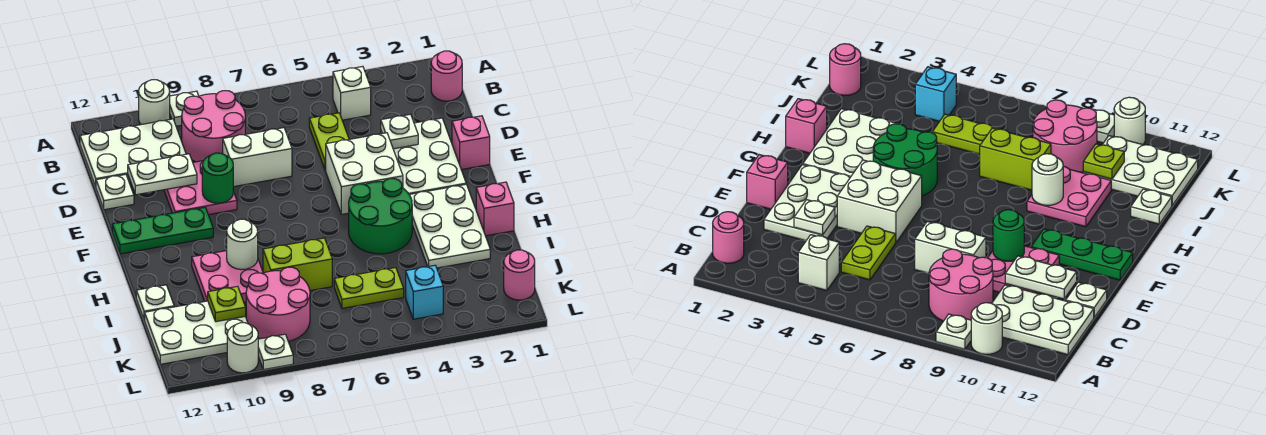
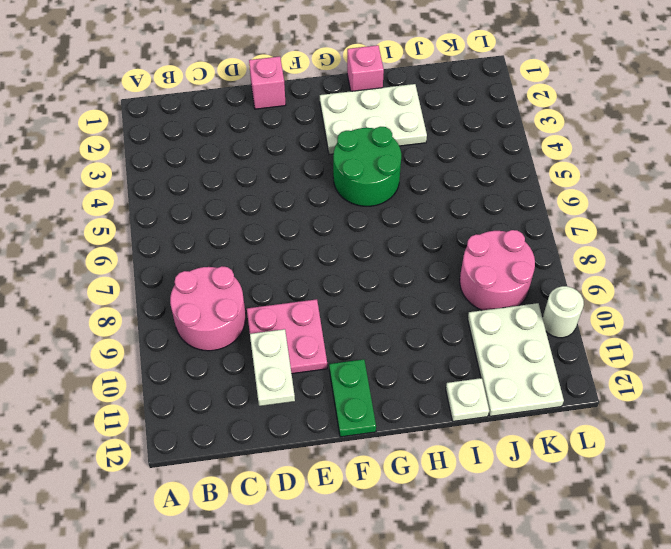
green plate F11:F12 level 1 -> green plate F10:F12 level 1
none -> white plate A9 level 1
none -> white round brick A10 level 1
none -> pink round brick B1 level 1
none -> white brick B4 level 1

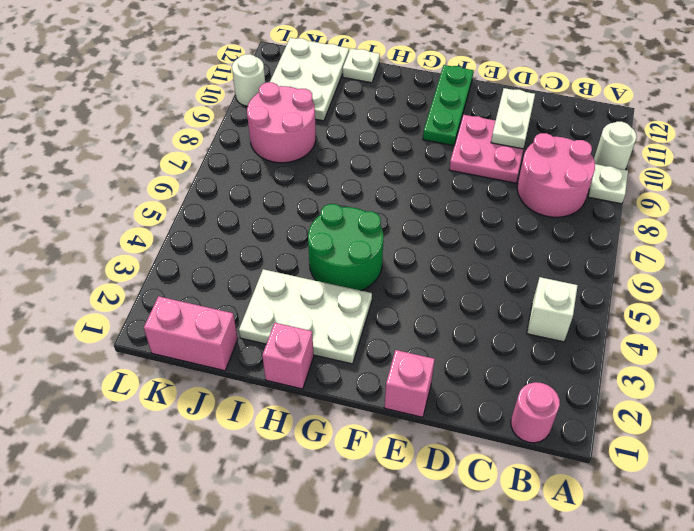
pink brick J1:K1 level 1 -> pink round brick K1 level 1
none -> white plate B10:C12 level 1
none -> lime plate C5:D5 level 1
none -> white plate D2:F3 level 1
none -> white brick D7:D8 level 1

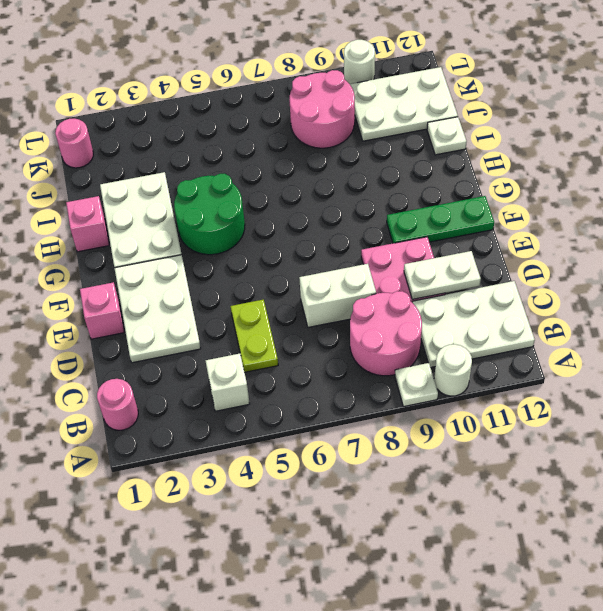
none -> white plate D12 level 1
none -> white brick E4:F5 level 1
none -> pink plate H9:I10 level 1
none -> lime brick I7:I8 level 1

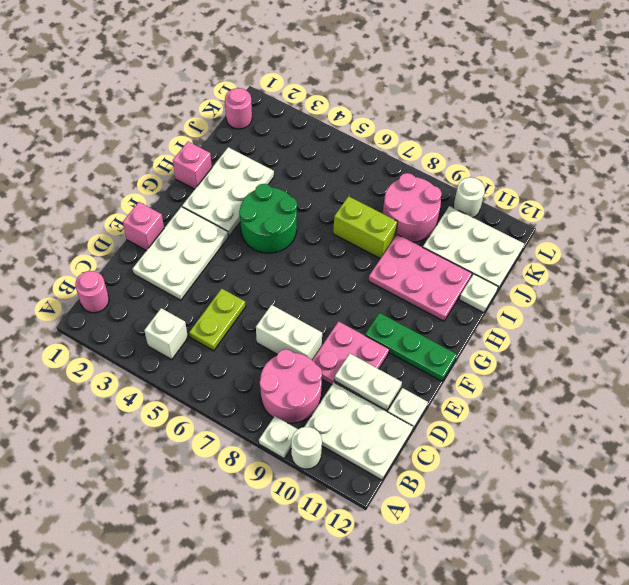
pink plate H9:I11 level 1 -> pink plate H9:I10 level 1
none -> white brick E4:F5 level 1
none -> lime plate J5:J6 level 1
none -> cyan brick K4 level 1
none -> white plate L9 level 1

